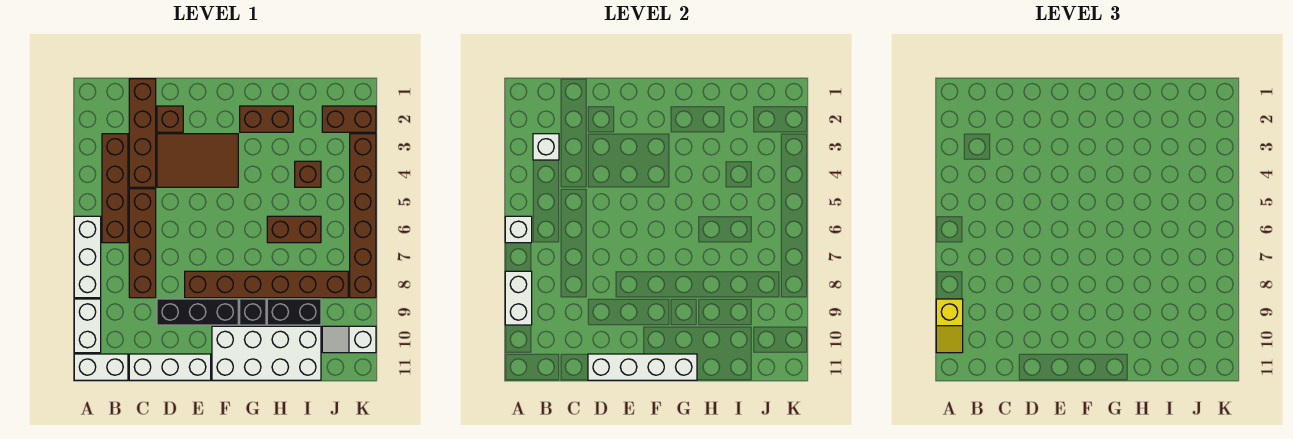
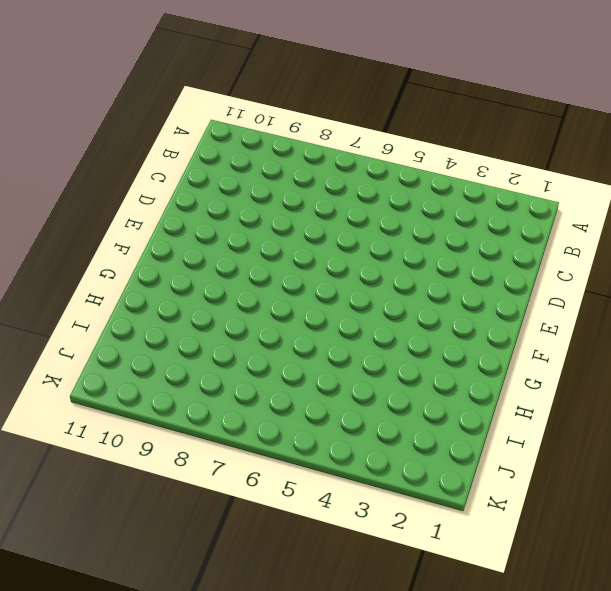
none -> white brick A6:A8 level 1
none -> white brick A9:A10 level 1
none -> white brick A11:B11 level 1

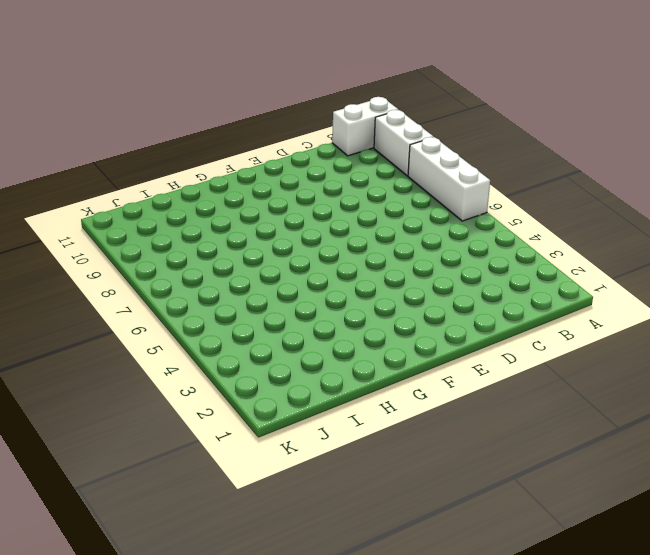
none -> brown brick B3:B6 level 1
none -> brown brick C1:C4 level 1
none -> brown brick C5:C8 level 1

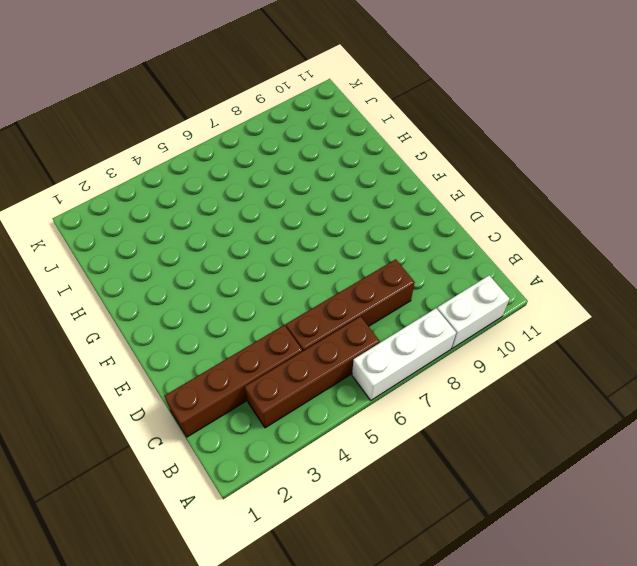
none -> white brick A11:B11 level 1
none -> white brick C11:E11 level 1
none -> brown brick D2 level 1

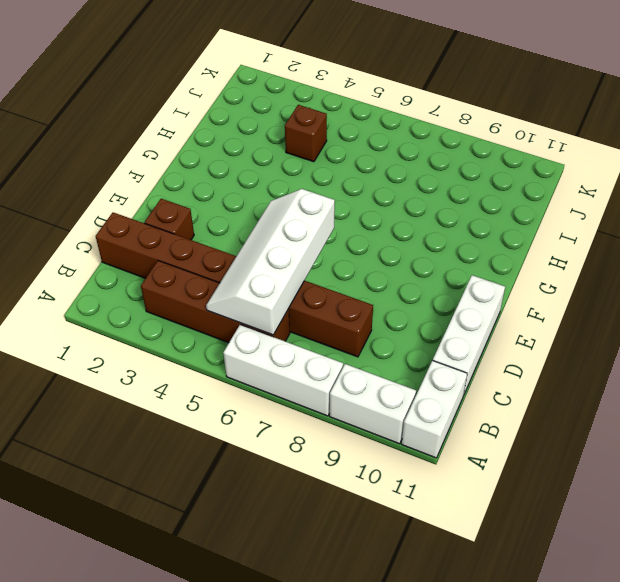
white slope B5:E6 level 2 top 6 -> none
none -> brown tile D3:F4 level 1
none -> black brick D9:F9 level 1
none -> brown brick E8:J8 level 1

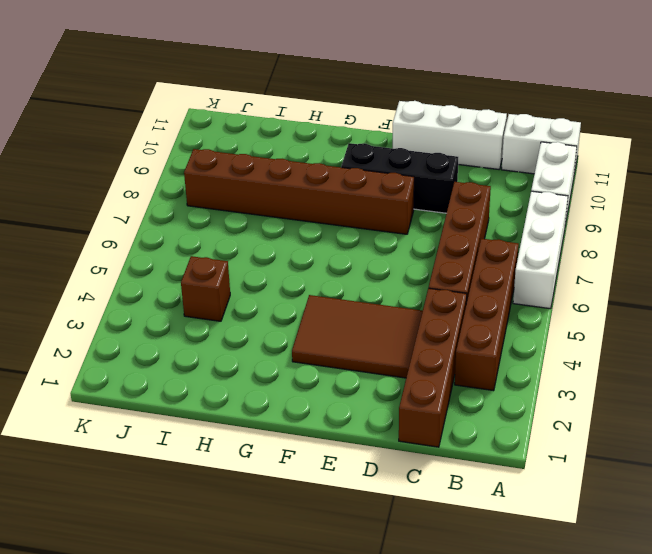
none -> brown brick D2 level 1
none -> white brick F10:I11 level 1
none -> brown brick G2:H2 level 1

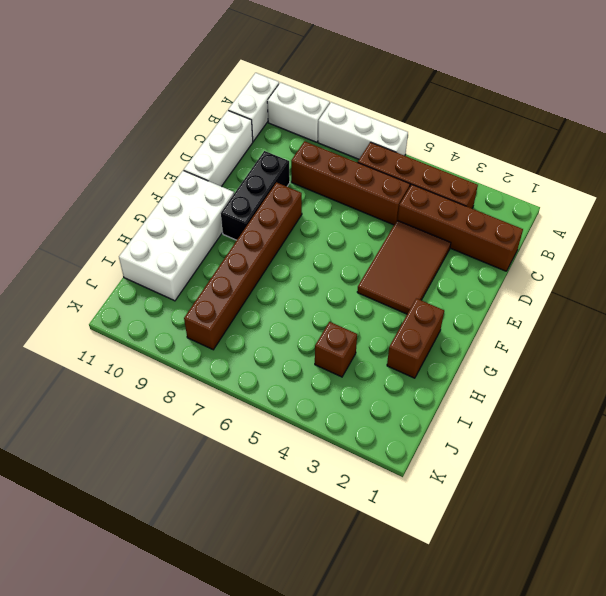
none -> brown brick D2 level 1
none -> black brick G9 level 1
none -> brown brick H6:I6 level 1

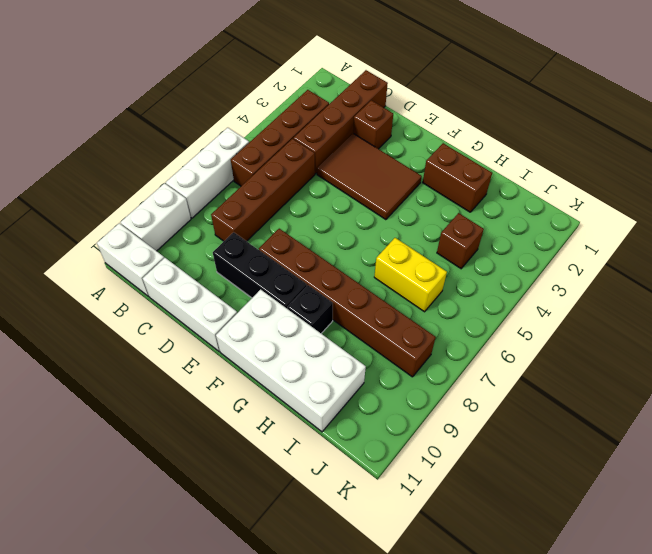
yellow brick H6:I6 level 1 -> brown brick H6:I6 level 1
none -> black brick H9:I9 level 1
none -> brown brick J2:K2 level 1
none -> white slope J10:K10 level 1 top K

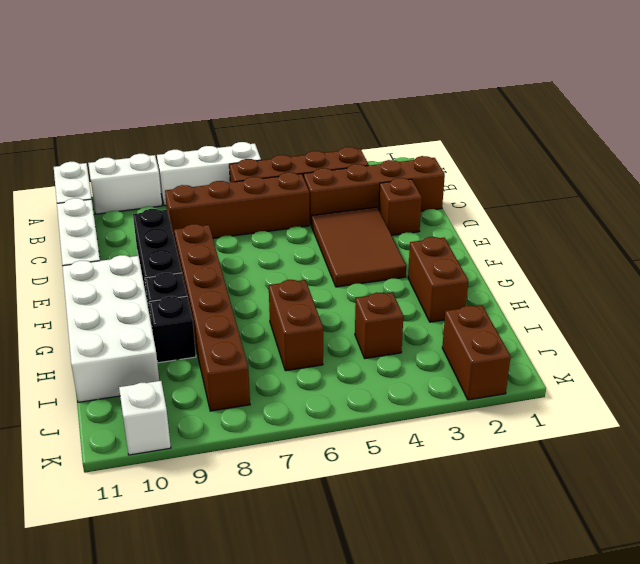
black brick H9 level 1 -> black brick H9:I9 level 1
none -> brown brick K3:K8 level 1
none -> white brick A6 level 2
none -> white brick A8:A9 level 2

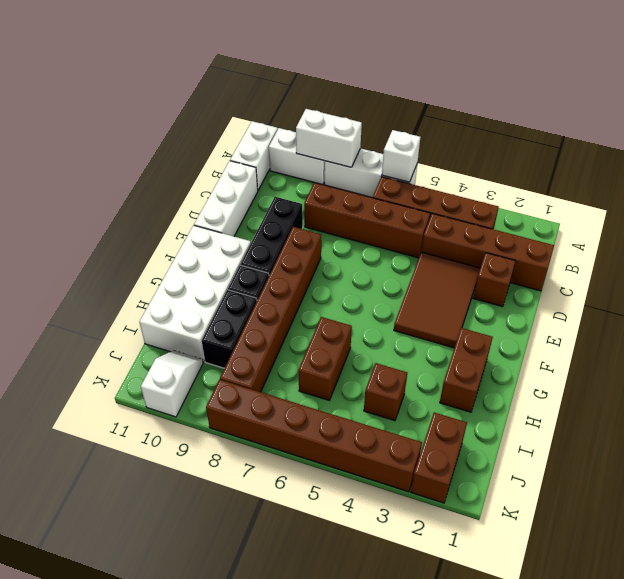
none -> white brick B3 level 2
none -> white brick D11:G11 level 2
none -> yellow slope A9:A10 level 3 top 9

